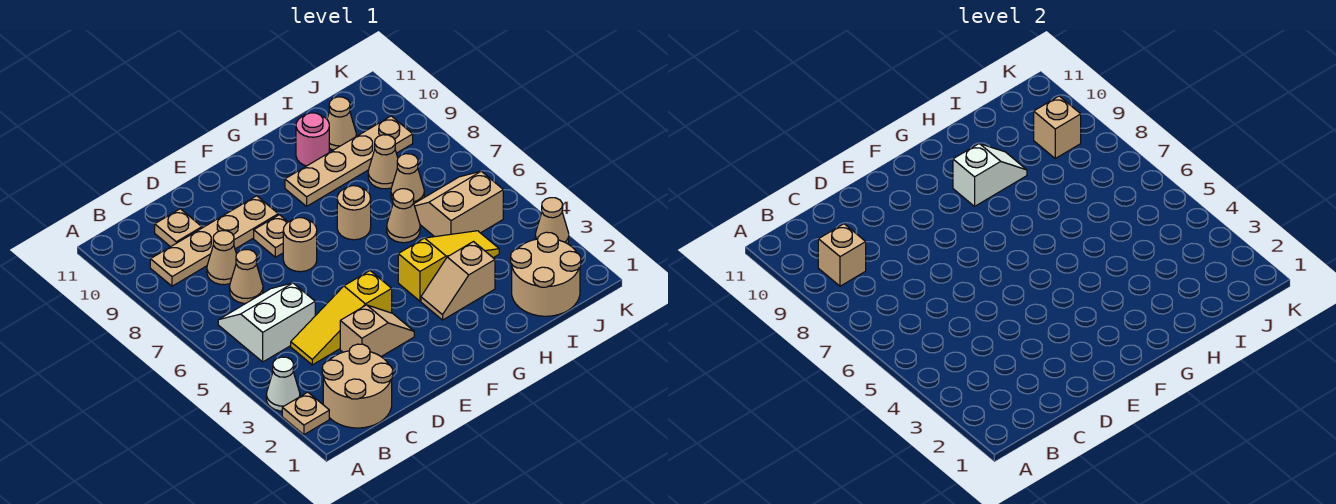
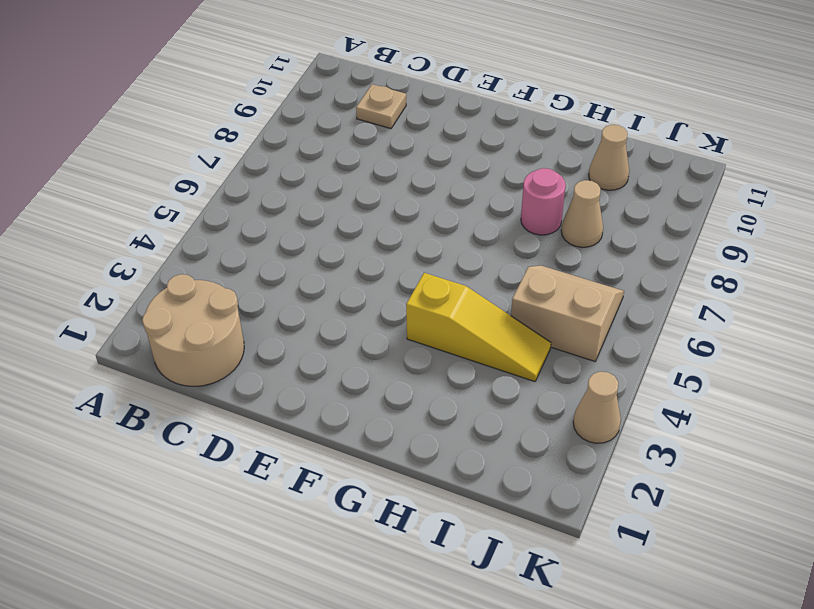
pink round brick H8 level 1 -> pink round brick H10 level 1
none -> tan plate A2 level 1
none -> white cone A3 level 1
none -> white slope B5:C6 level 1 top 5

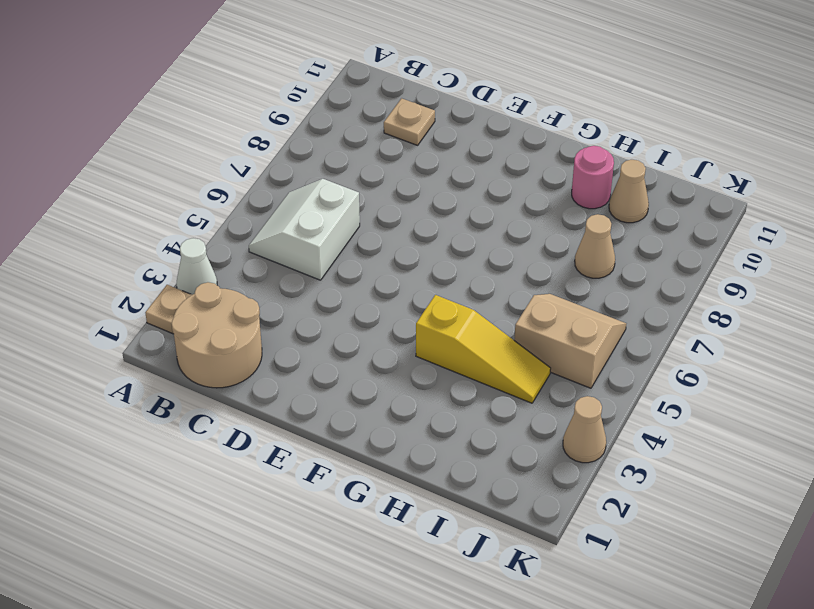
white slope B5:C6 level 1 top C -> white slope B5:C6 level 1 top 5
none -> tan plate B9:E9 level 1
none -> yellow slope C4:E4 level 1 top E
none -> tan cone C7 level 1

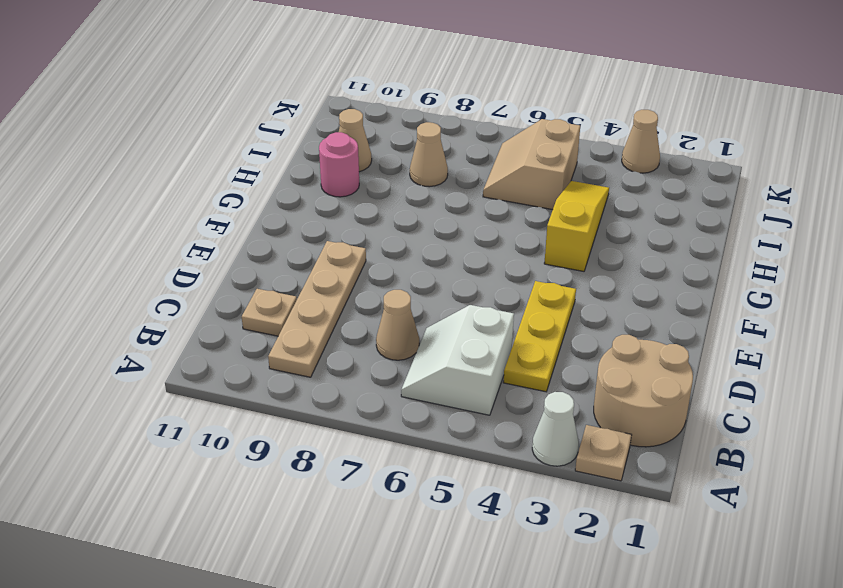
yellow plate C4:E4 level 1 -> yellow slope C4:E4 level 1 top E
none -> tan cone C8 level 1
none -> tan slope D3:E3 level 1 top D
none -> tan round brick E7 level 1

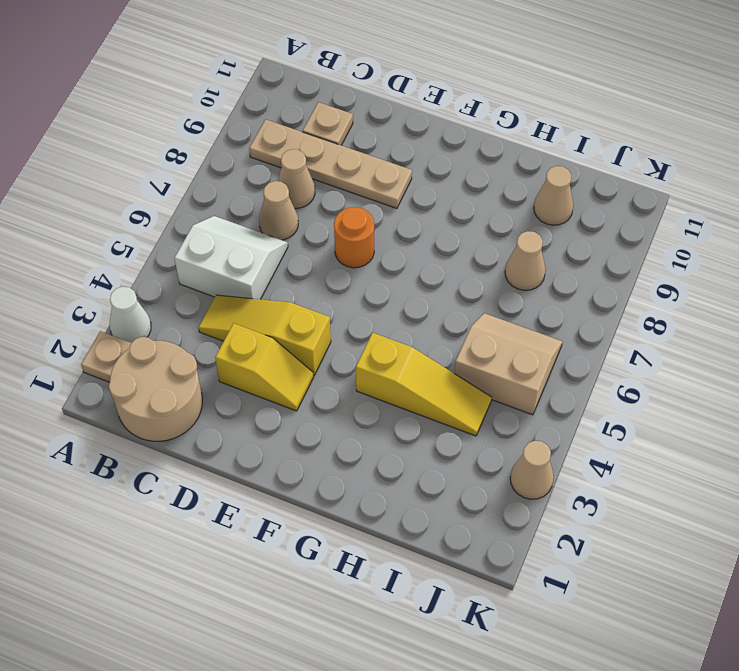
yellow slope D3:E3 level 1 top D -> tan slope D3:E3 level 1 top D
orange round brick E7 level 1 -> tan round brick E7 level 1
none -> tan plate E8 level 1
none -> tan slope G3:H3 level 1 top H
none -> tan round brick G7 level 1

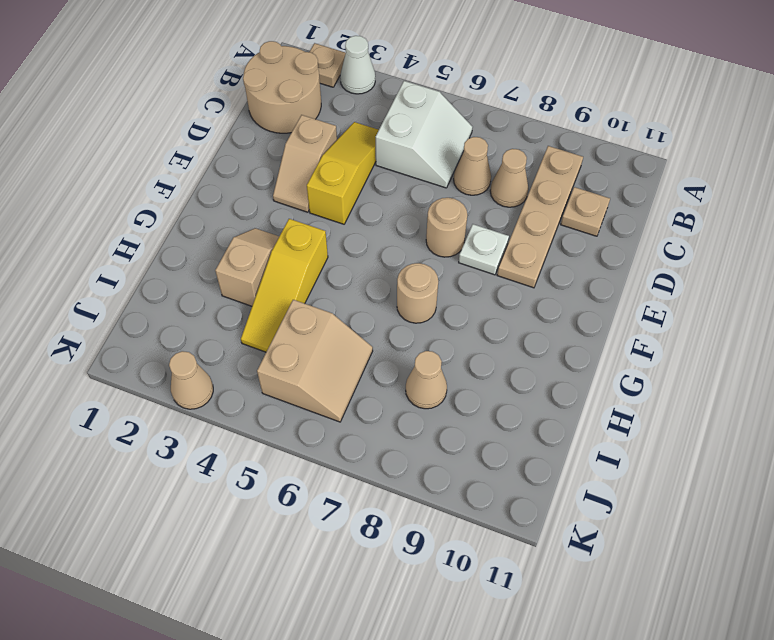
white plate E8 level 1 -> tan plate E8 level 1
none -> tan plate G9:J9 level 1
none -> tan cone H6 level 1
none -> pink round brick H10 level 1

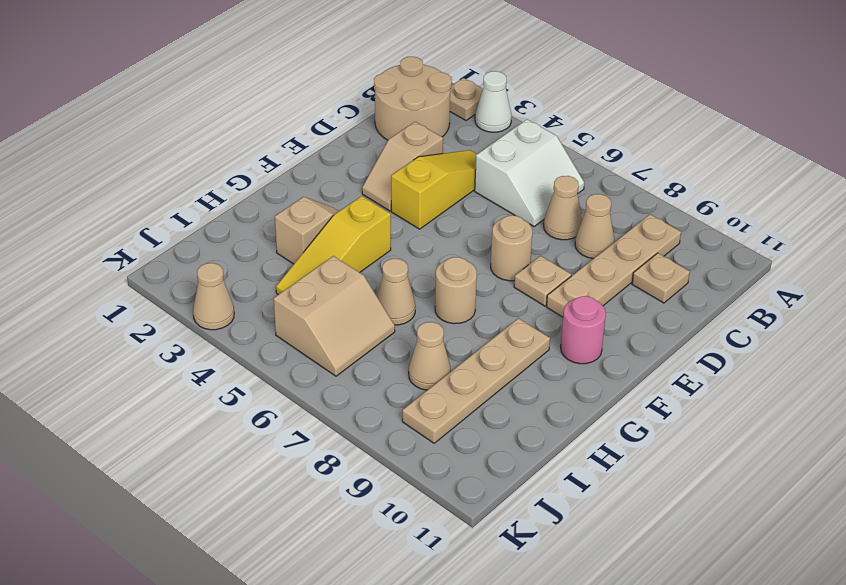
pink round brick F10 level 1 -> pink round brick H10 level 1
none -> tan round brick I1:J2 level 1
none -> tan cone I7 level 1
none -> tan cone I10 level 1

